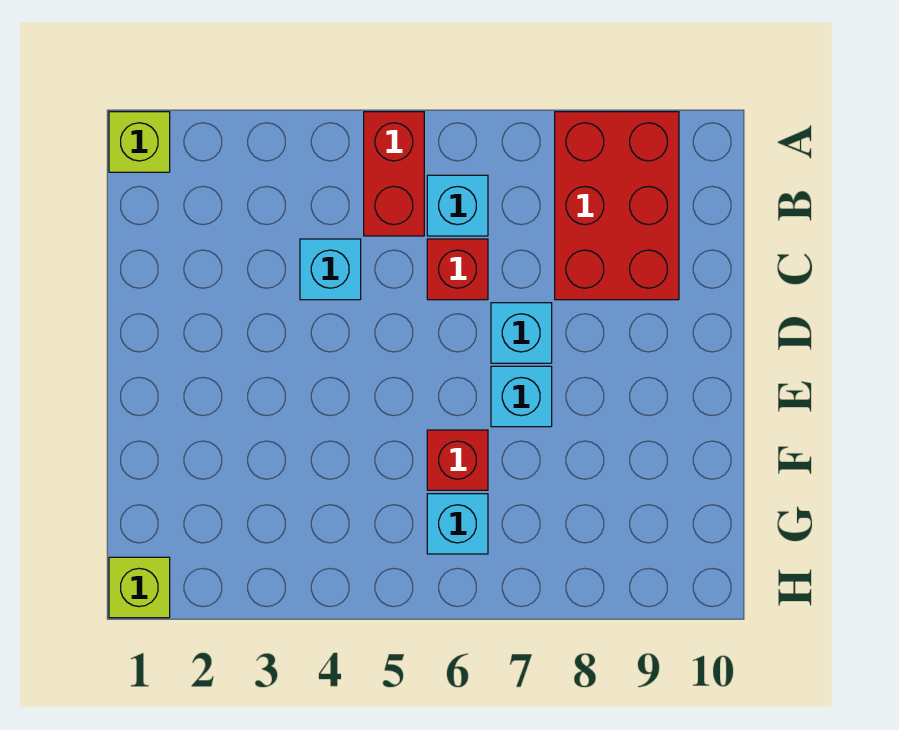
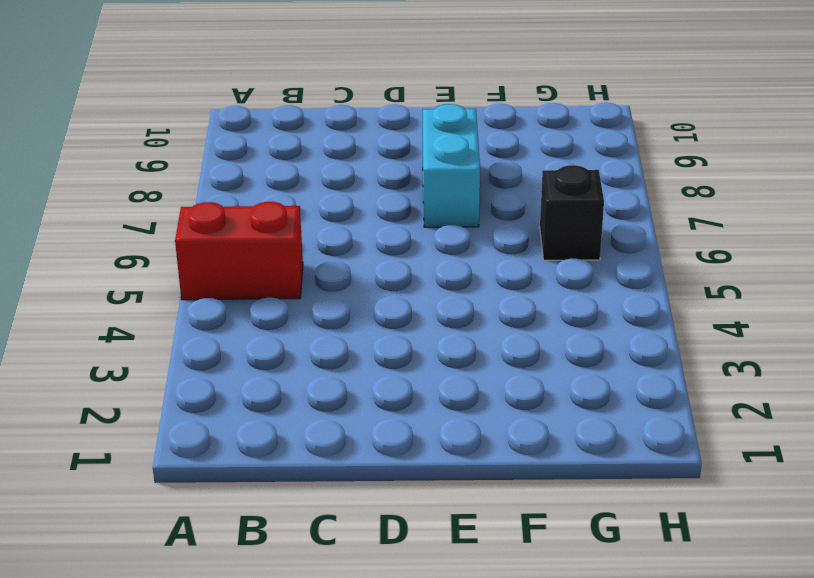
cyan brick E7:E8 level 1 -> cyan brick E7 level 1
black brick G6 level 1 -> cyan brick G6 level 1
none -> lime brick A1 level 1
none -> red brick A8:C9 level 1

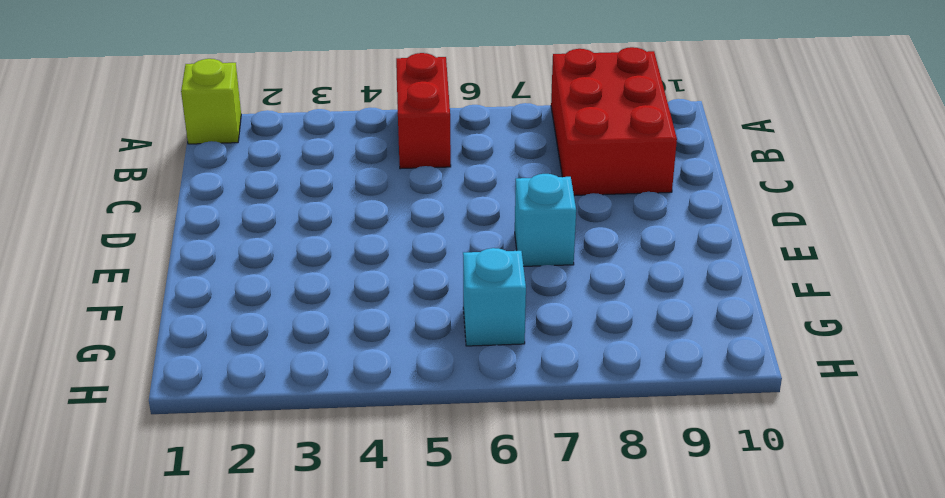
none -> cyan brick B6 level 1
none -> cyan brick C4 level 1

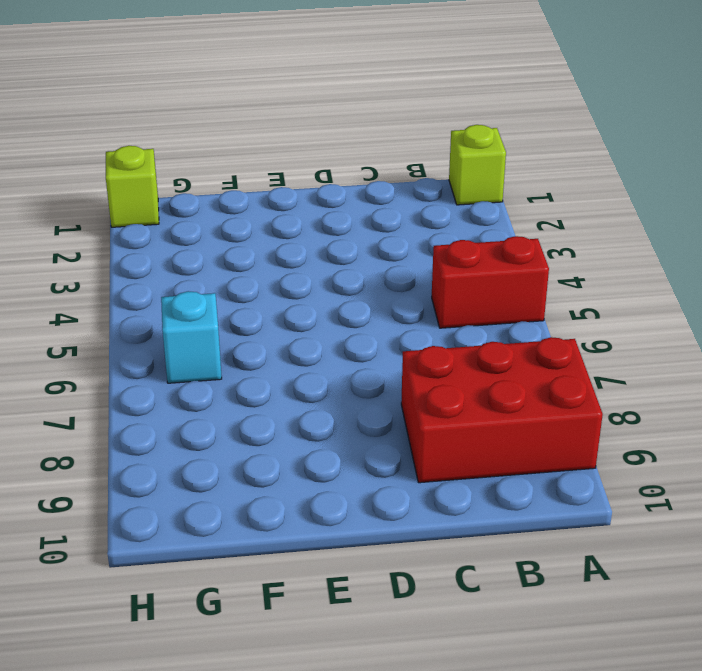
none -> cyan brick B6 level 1
none -> cyan brick C4 level 1

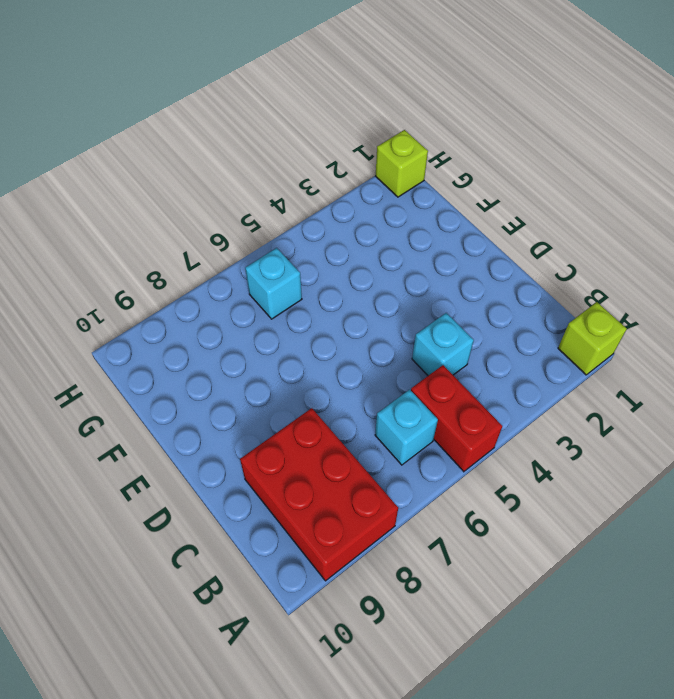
none -> red brick C6 level 1
none -> cyan brick D7 level 1

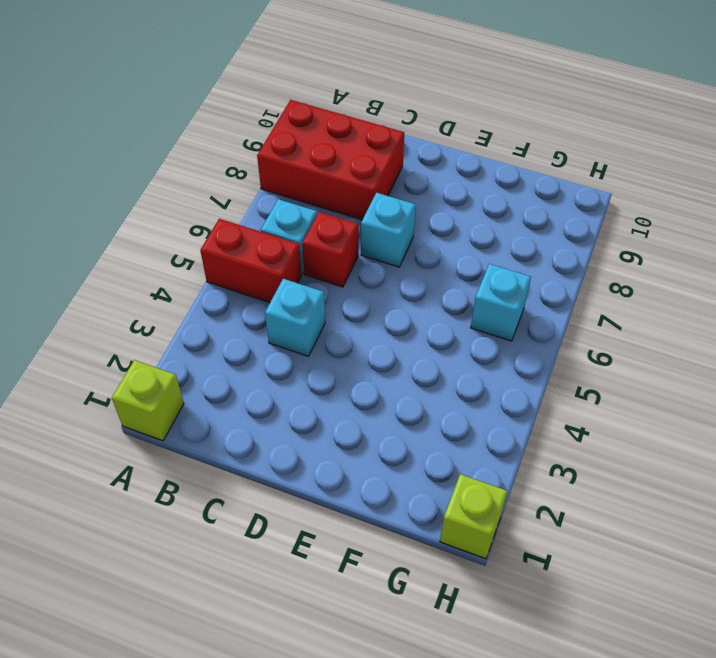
none -> cyan brick E7 level 1
none -> red brick F6 level 1

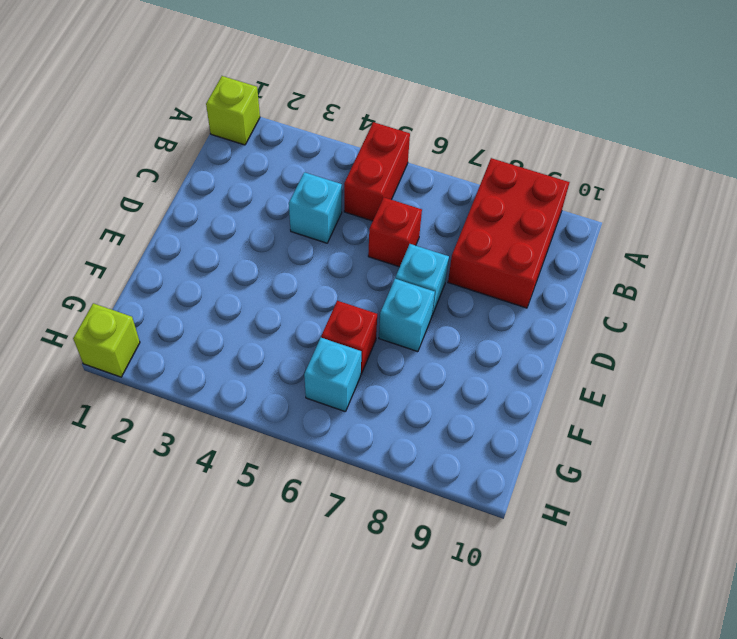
none -> cyan brick B6 level 1

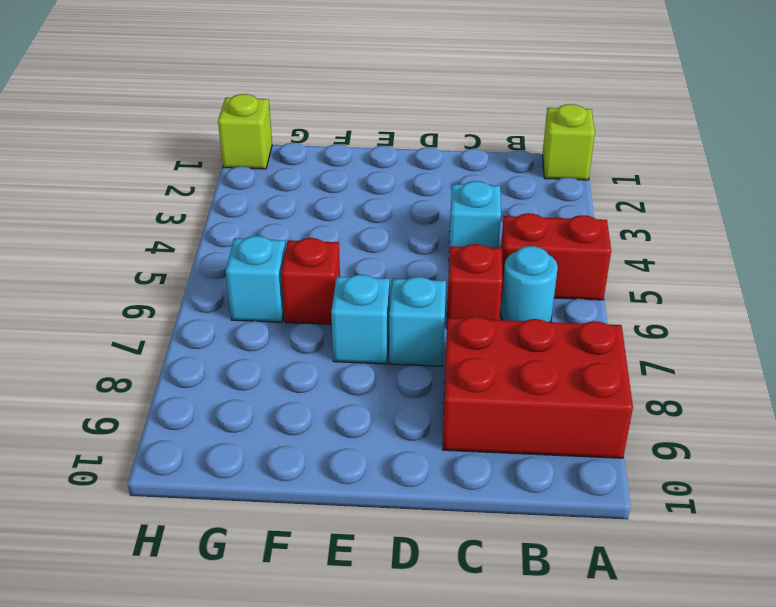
cyan round brick B6 level 1 -> cyan brick B6 level 1

